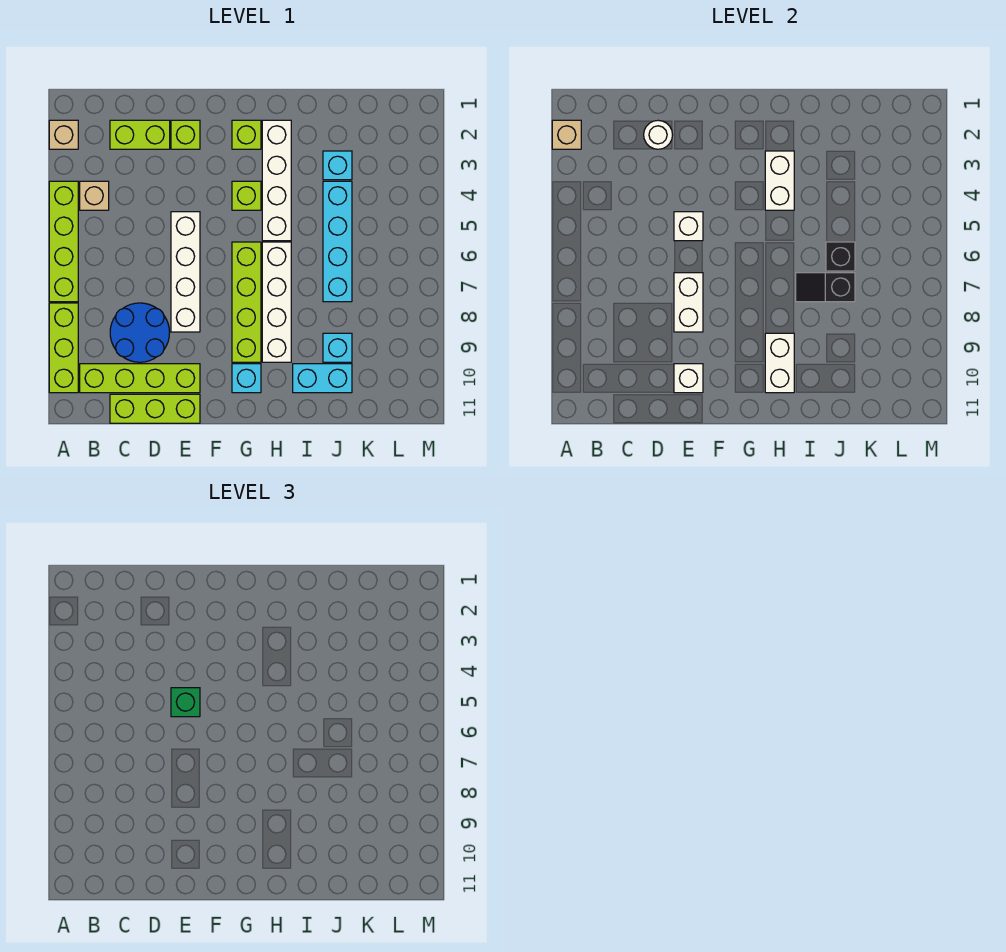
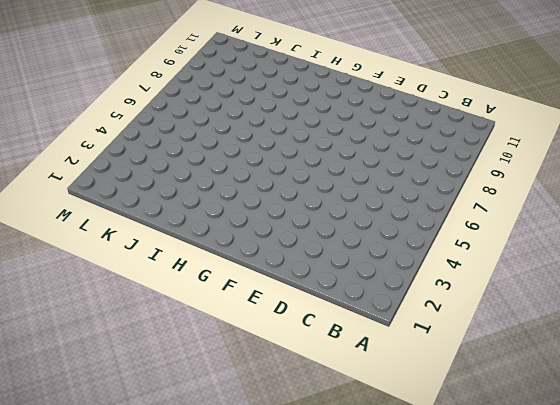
none -> tan brick A2 level 1
none -> lime brick A4:A7 level 1
none -> lime brick A8:A10 level 1
none -> tan brick B4 level 1

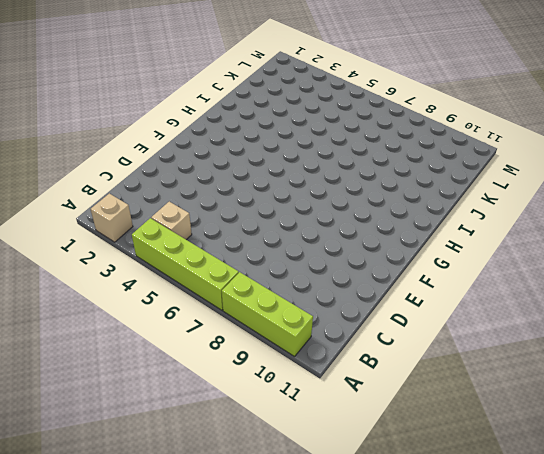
none -> lime brick B10:E10 level 1
none -> lime brick C2:D2 level 1
none -> blue round brick C8:D9 level 1
none -> lime brick C11:E11 level 1

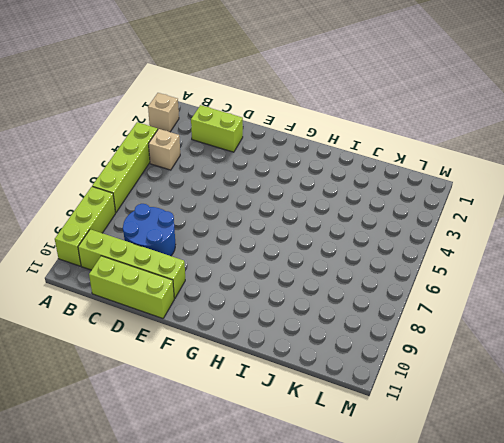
none -> lime brick E2 level 1
none -> white brick E5:E8 level 1
none -> lime brick G2 level 1
none -> lime brick G4 level 1

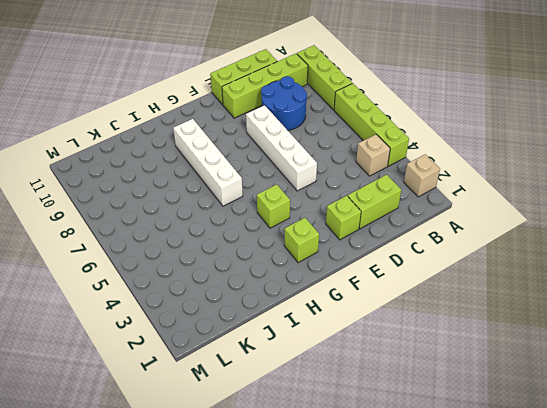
none -> lime brick G6:G9 level 1
none -> cyan brick G10 level 1
none -> white brick H2:H5 level 1
none -> cyan brick I10:J10 level 1

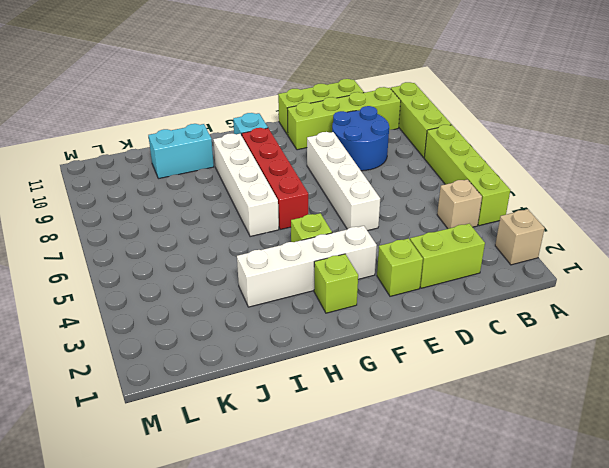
white brick F3:I3 level 1 -> white brick H2:H5 level 1
red brick G6:G9 level 1 -> lime brick G6:G9 level 1
none -> cyan brick J3 level 1
none -> cyan brick J4:J7 level 1
none -> cyan brick J9 level 1
none -> tan brick A2 level 2

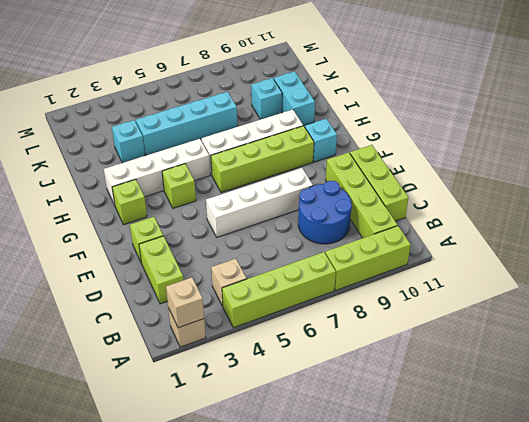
none -> white round brick D2 level 2
none -> white brick E5 level 2
none -> white brick E7:E8 level 2
none -> white brick E10 level 2

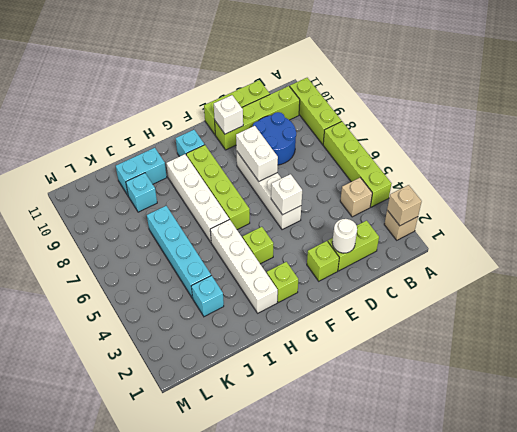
none -> white brick H3:H4 level 2
none -> white brick H9:H10 level 2
none -> black slope I7:J7 level 2 top J
none -> black brick J6 level 2

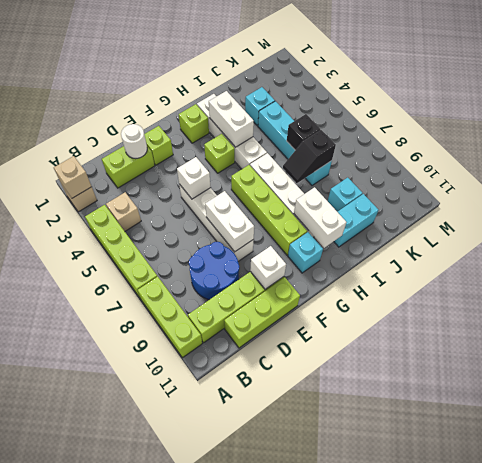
none -> green brick E5 level 3

